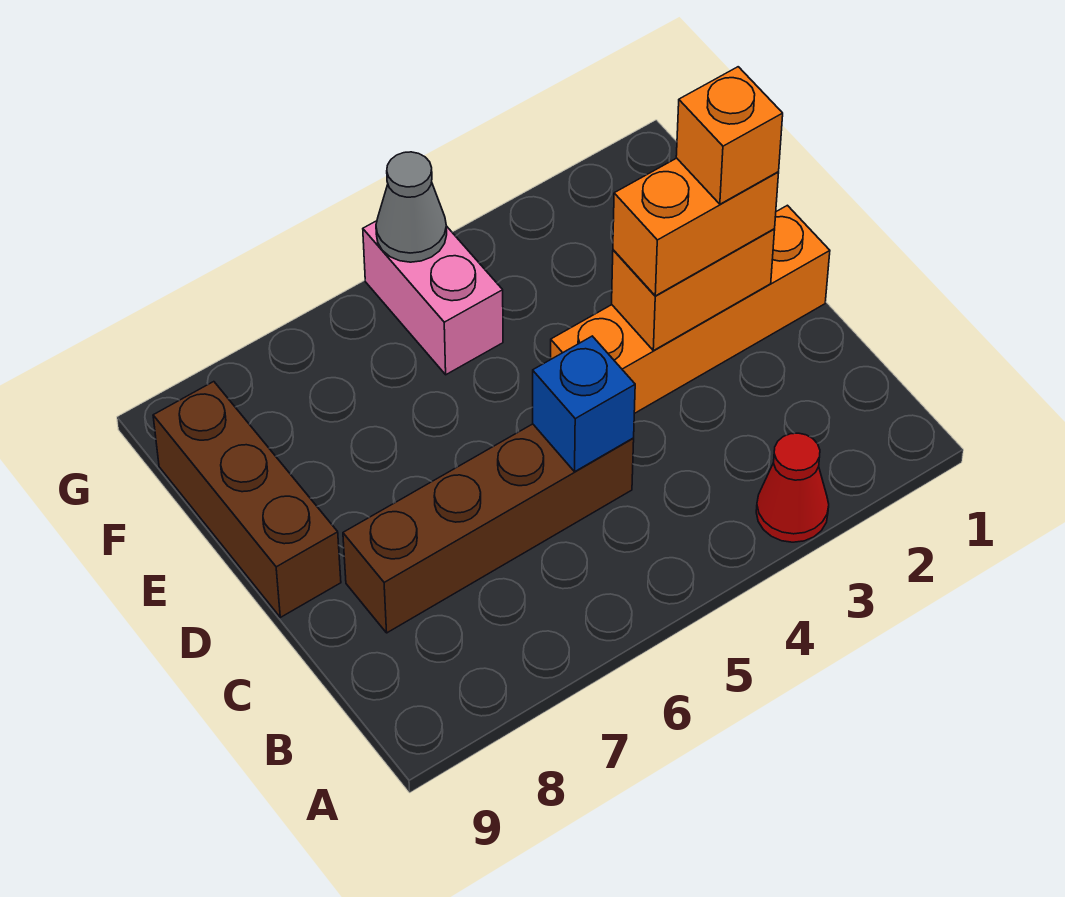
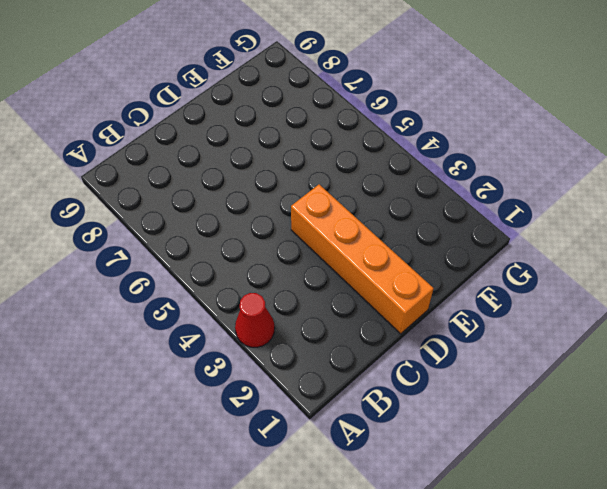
none -> brown brick C5:C8 level 1
none -> brown brick D9:F9 level 1

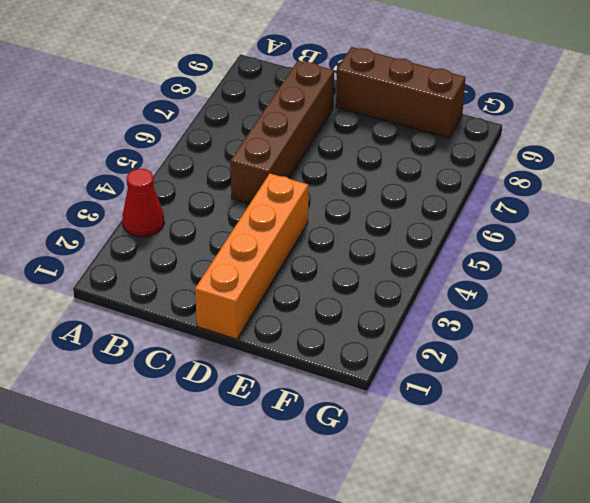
none -> pink brick F5:G5 level 1
none -> blue brick C5 level 2

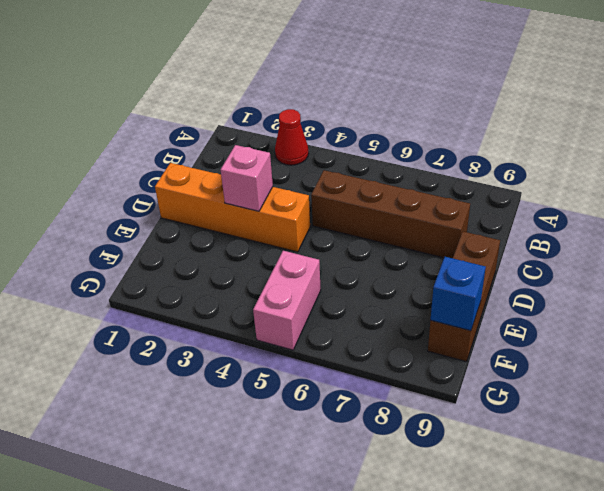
pink brick D3 level 2 -> orange brick D2:D3 level 2
blue brick F9 level 2 -> blue brick C5 level 2
none -> grey cone G5 level 2
none -> orange brick D2:D3 level 3

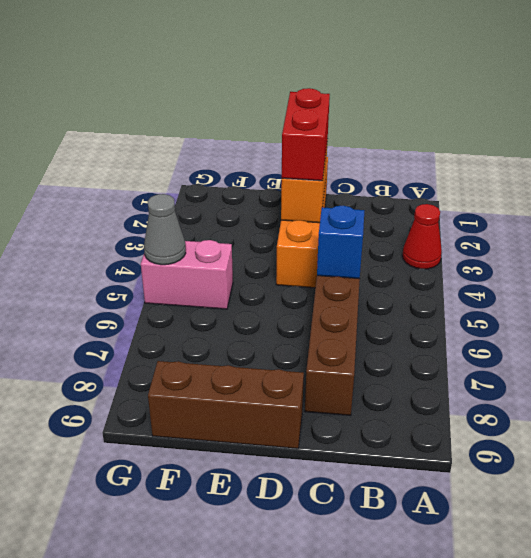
red brick D2:D3 level 3 -> orange brick D2:D3 level 3
none -> orange brick D2 level 4

